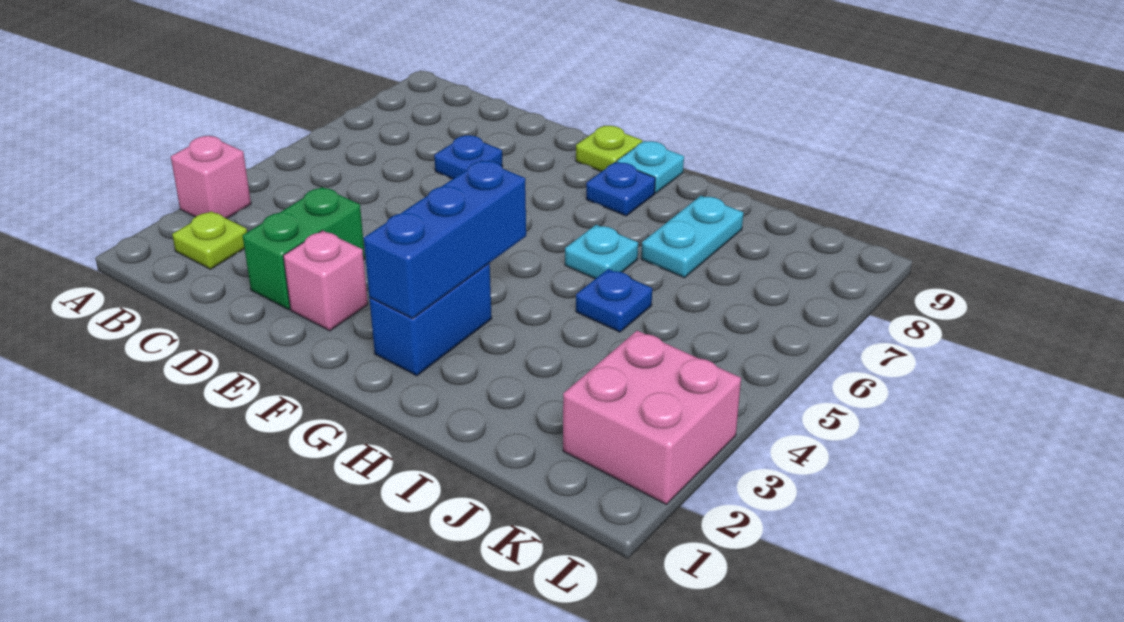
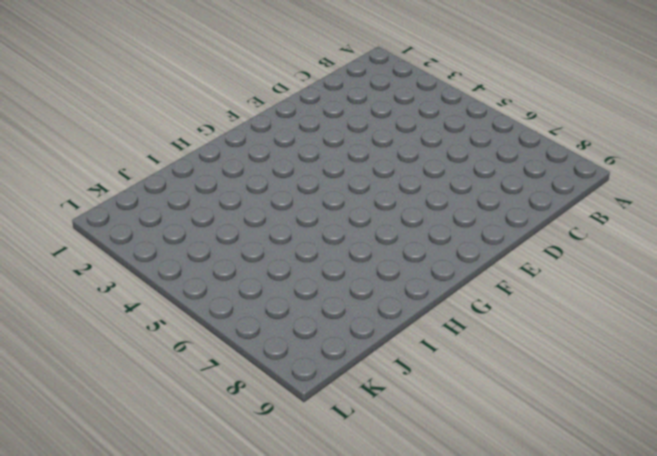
none -> pink brick A3 level 1
none -> lime plate B2 level 1
none -> green brick D2:D3 level 1

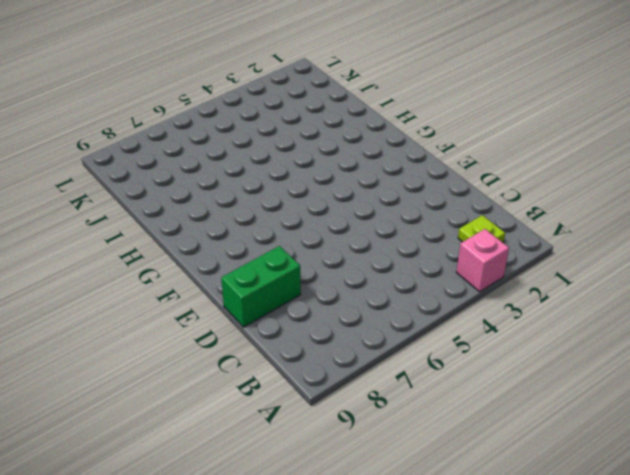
green brick D8:D9 level 1 -> green brick D2:D3 level 1
none -> blue plate D7 level 1
none -> pink brick E2 level 1
none -> lime plate F9 level 1

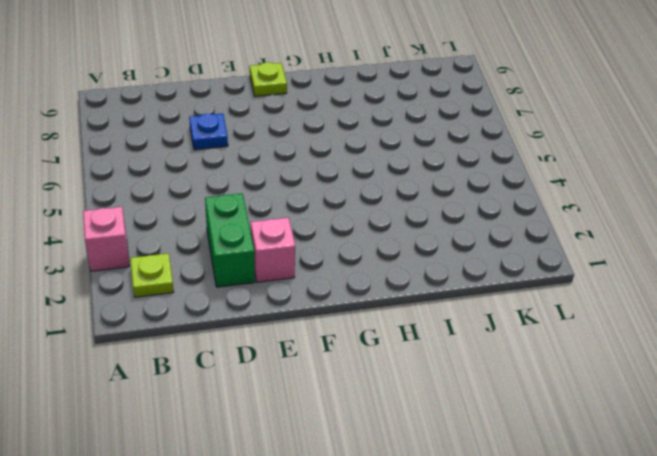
none -> blue brick G2:G3 level 1
none -> blue plate G8 level 1
none -> cyan plate G9 level 1

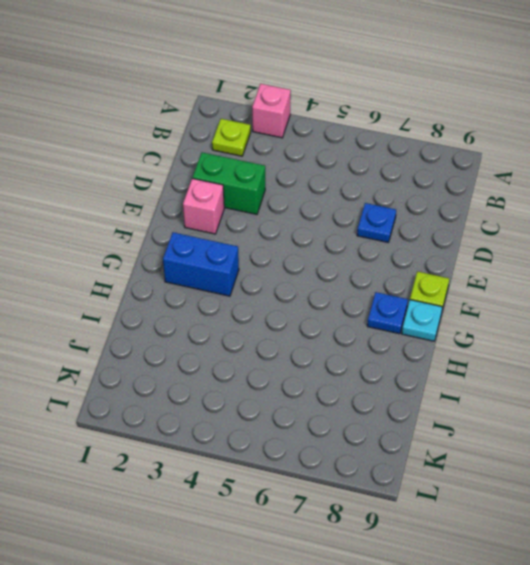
none -> cyan plate H6 level 1
none -> blue plate I5 level 1
none -> cyan plate I7:I8 level 1

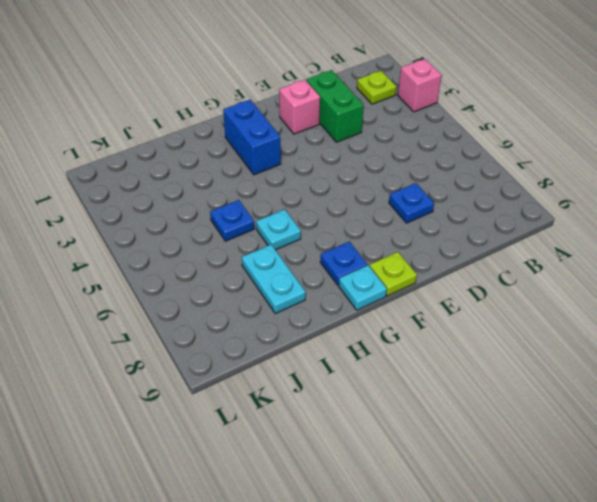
none -> pink brick K2:L3 level 1
none -> blue brick G2:G4 level 2

